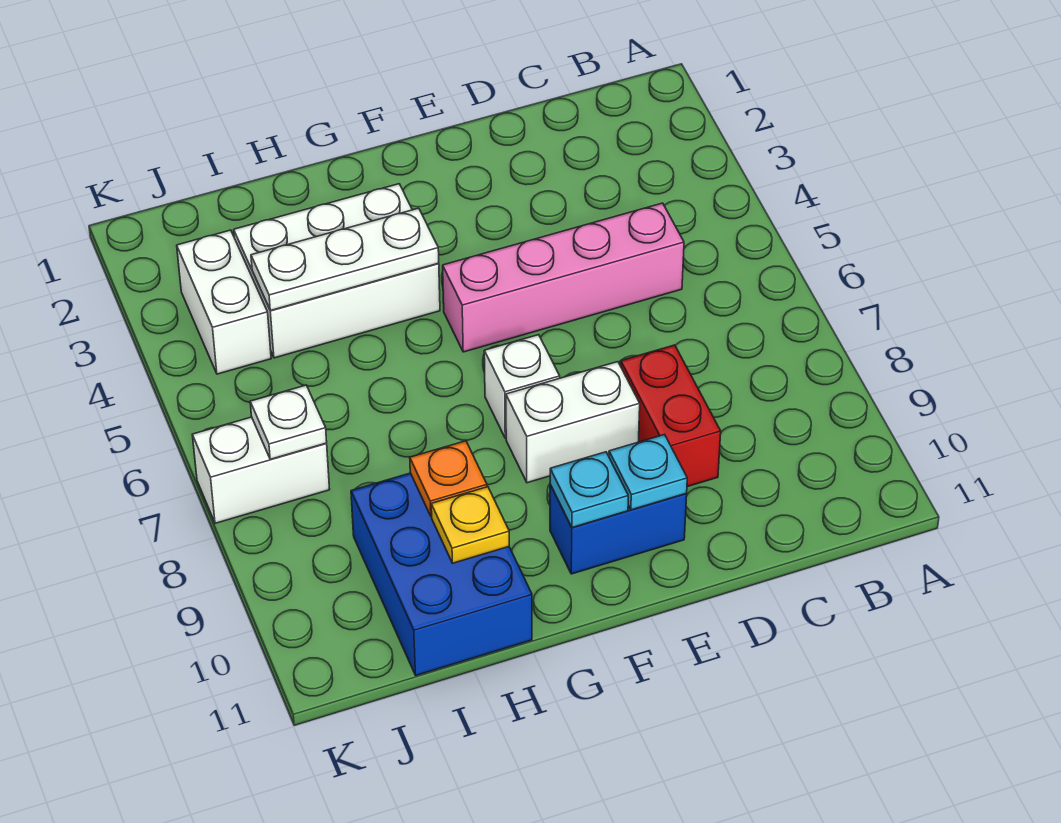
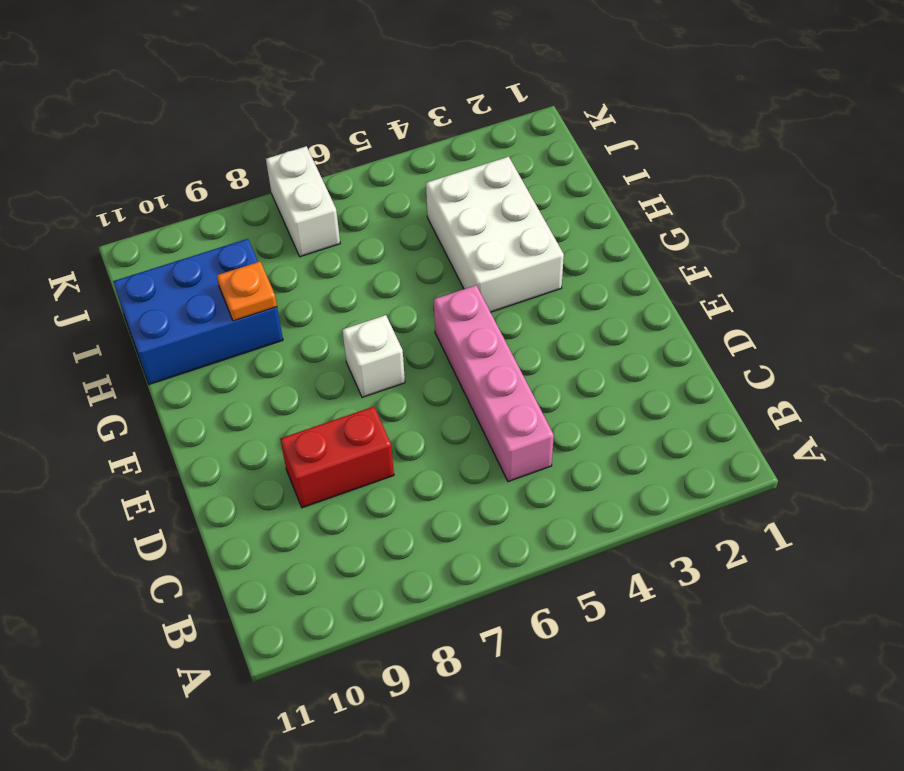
none -> white brick E8:F8 level 1
none -> blue brick E10:F10 level 1
none -> white brick J3:J4 level 1

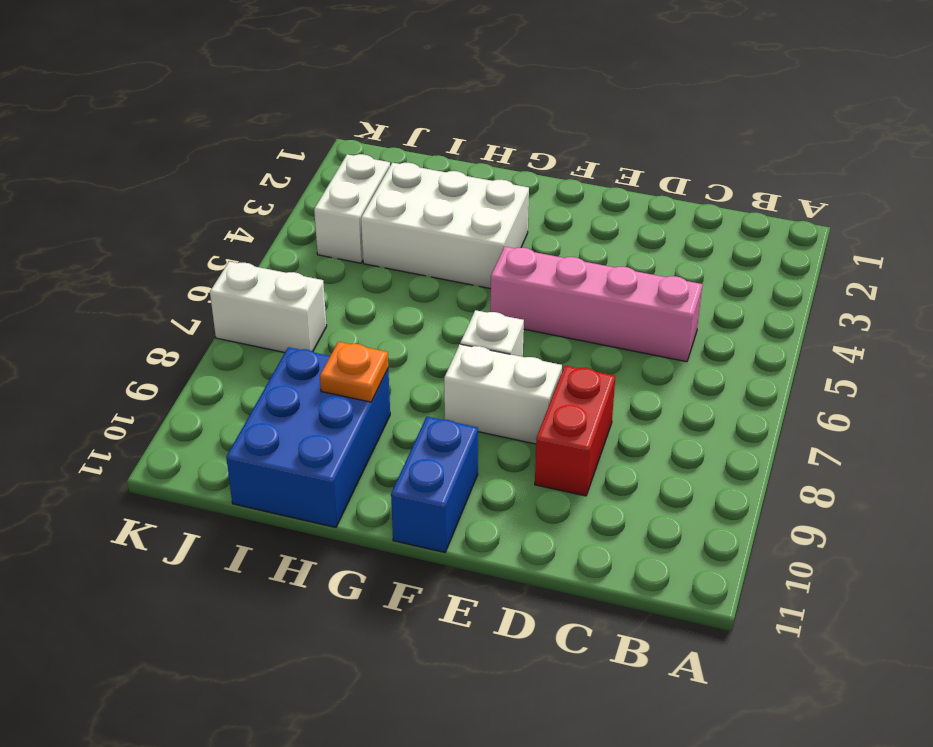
blue brick F10:F11 level 1 -> blue brick E10:F10 level 1
none -> cyan plate E10 level 2
none -> cyan plate F10 level 2
none -> white plate G4:I4 level 2

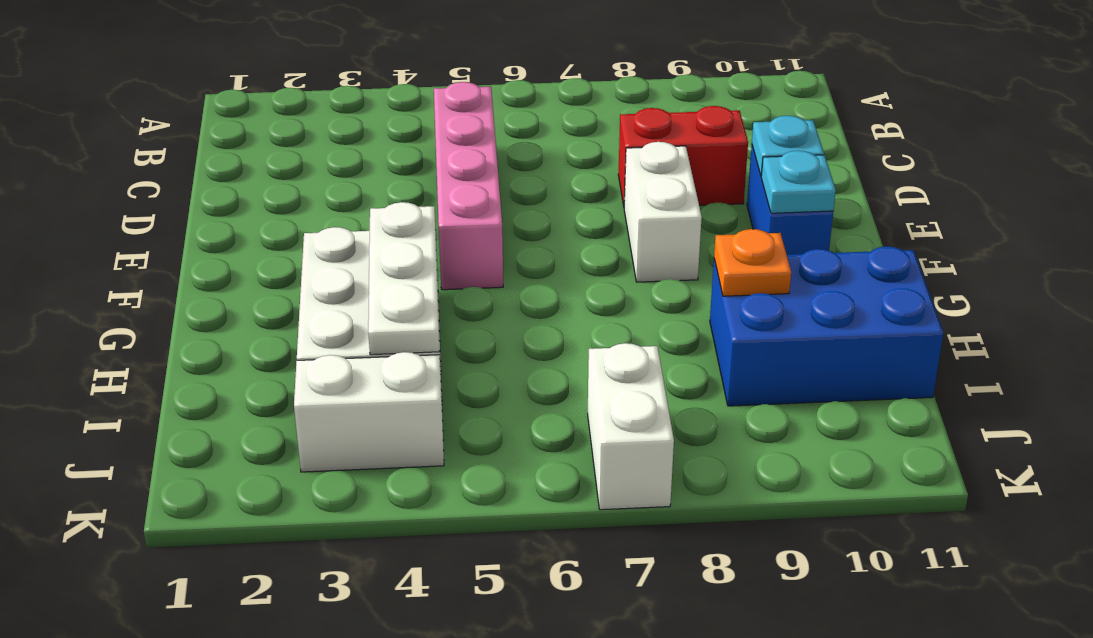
none -> white brick F7 level 1
none -> yellow plate H10 level 2
none -> white plate J7 level 2

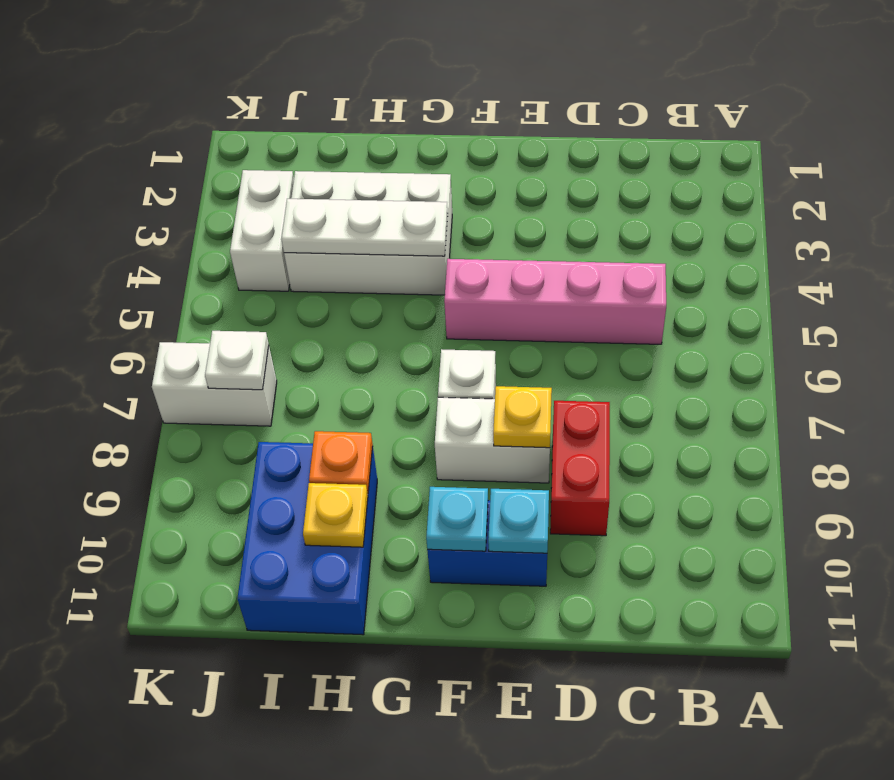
yellow plate E8 level 2 -> none

